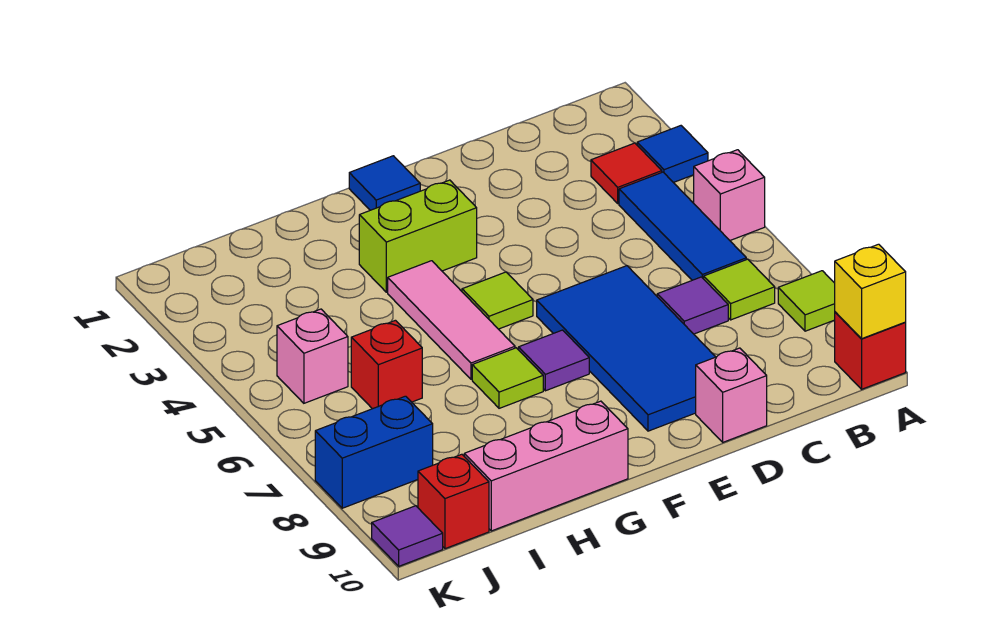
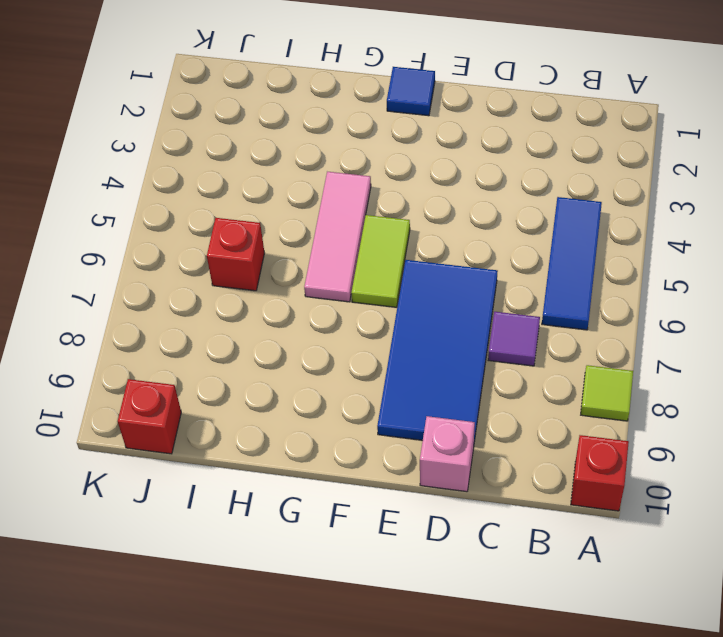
lime tile F5:F6 level 1 -> lime tile F5 level 1
none -> blue tile A3 level 1
none -> pink brick A5 level 1
none -> red tile B3 level 1

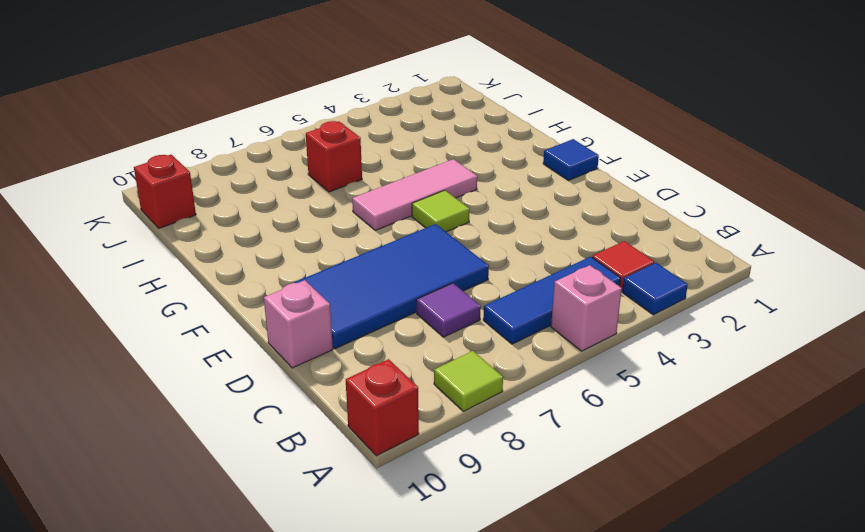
none -> lime tile B7 level 1
none -> lime brick F3:G3 level 1
none -> purple tile F7 level 1

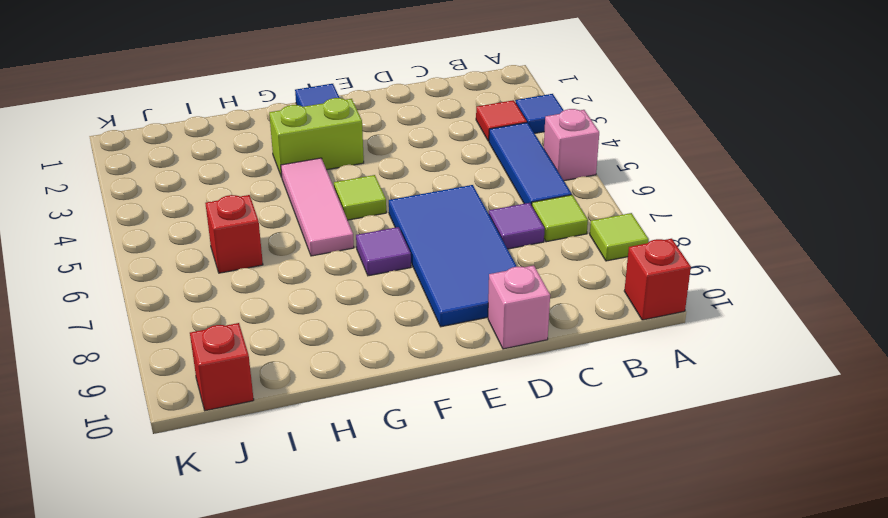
none -> lime tile G7 level 1
none -> pink brick G10:I10 level 1
none -> pink brick J5 level 1

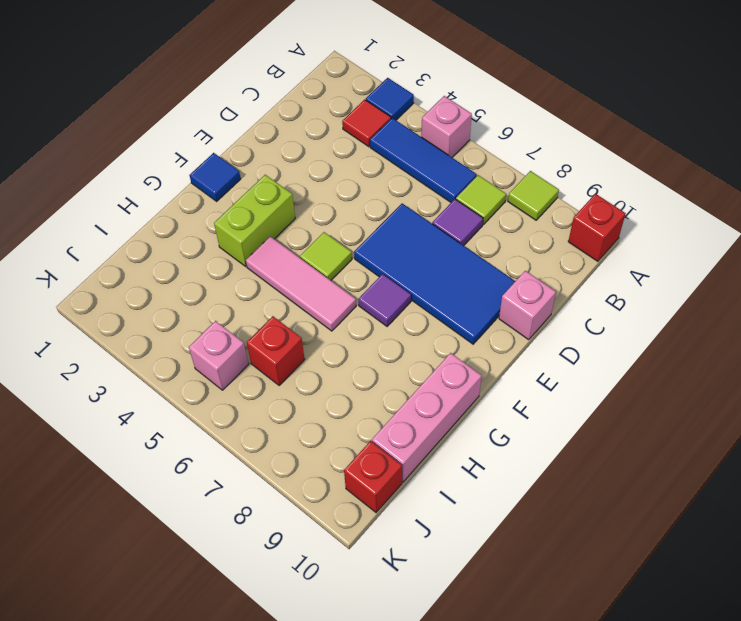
none -> lime tile G7 level 1
none -> blue brick J8:K8 level 1
none -> purple tile K10 level 1

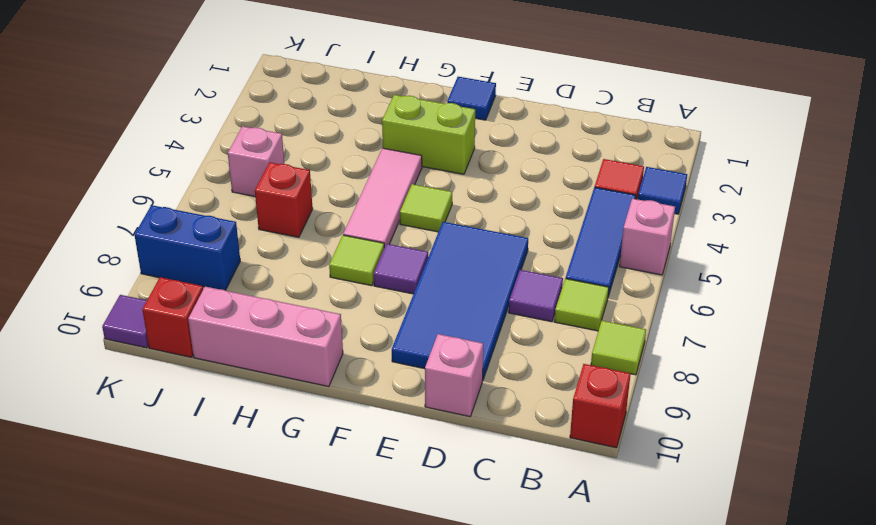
none -> yellow brick A10 level 2

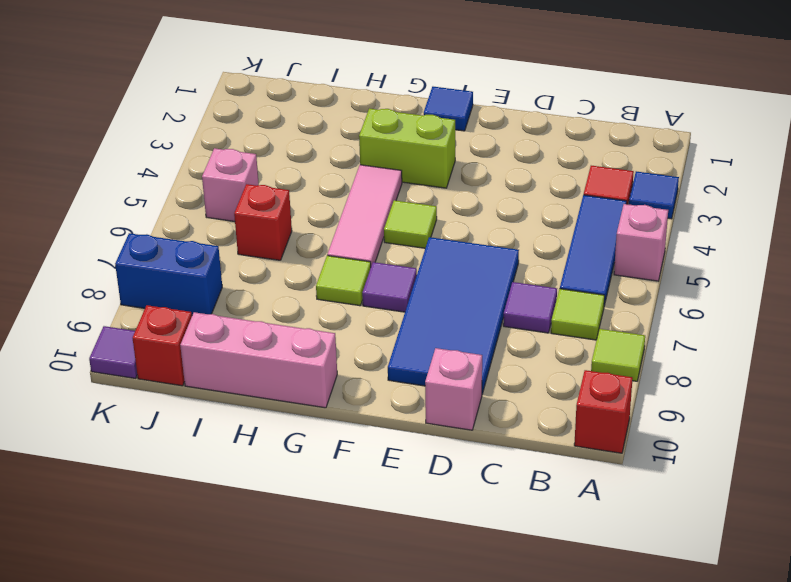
none -> yellow brick A10 level 2

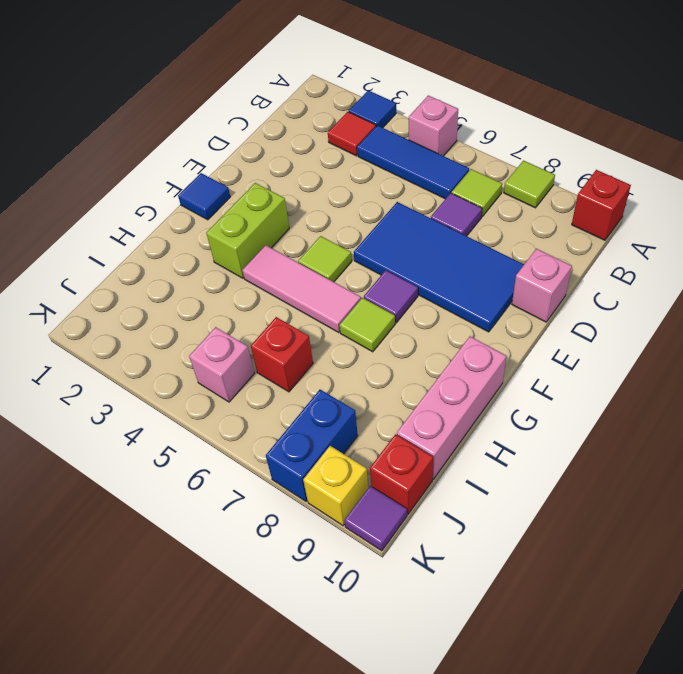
yellow brick K9 level 1 -> yellow brick A10 level 2

